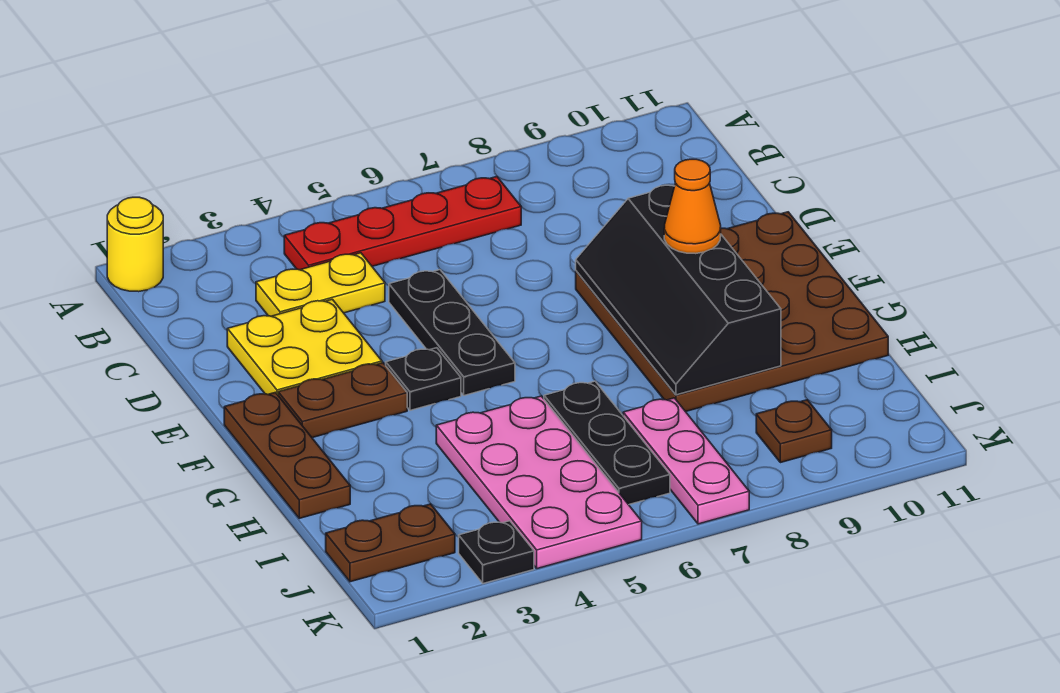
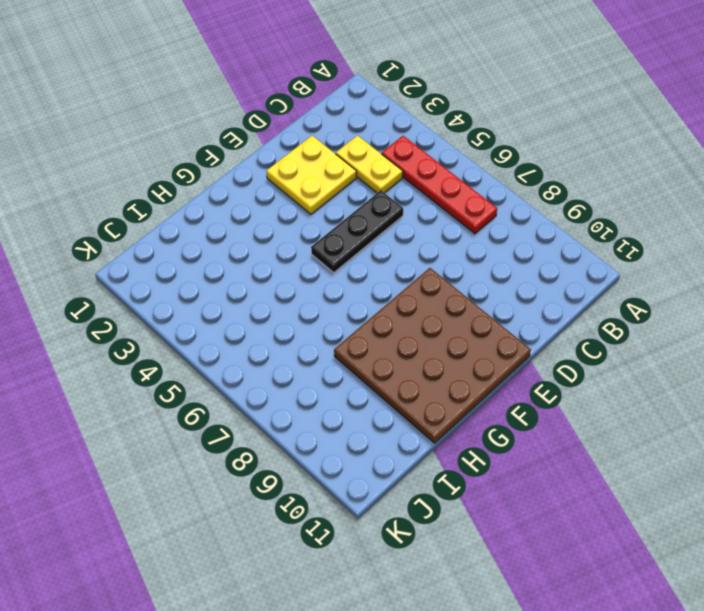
none -> yellow round brick A1 level 1
none -> brown plate F1:H1 level 1
none -> brown plate F2:F3 level 1

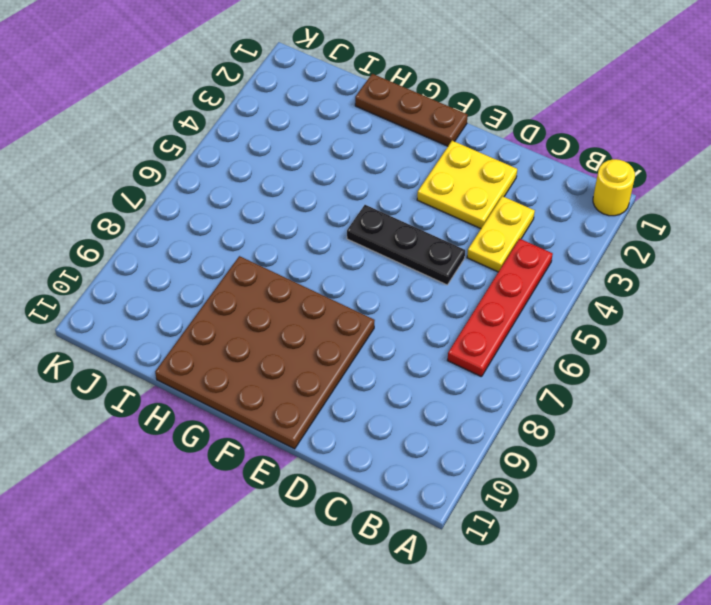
none -> brown plate F2:F3 level 1
none -> black plate F4 level 1
none -> pink plate H4:K5 level 1

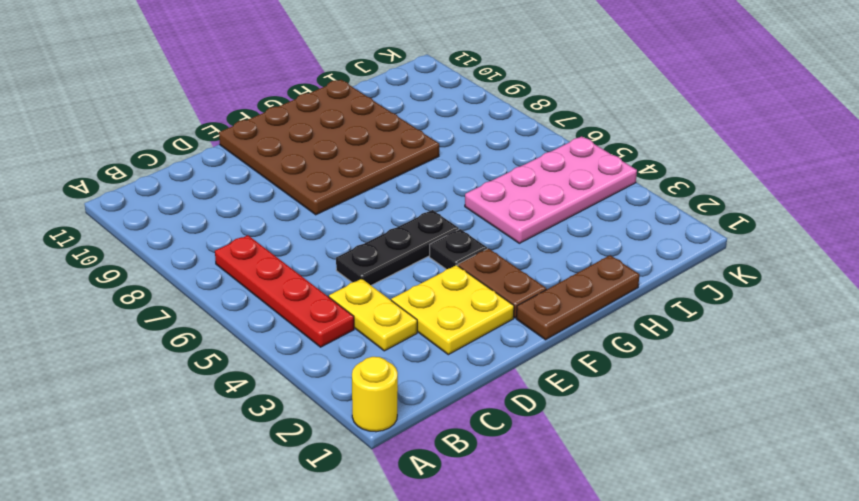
none -> black plate H6:J6 level 1
none -> pink plate I7:K7 level 1
none -> brown plate J1:J2 level 1

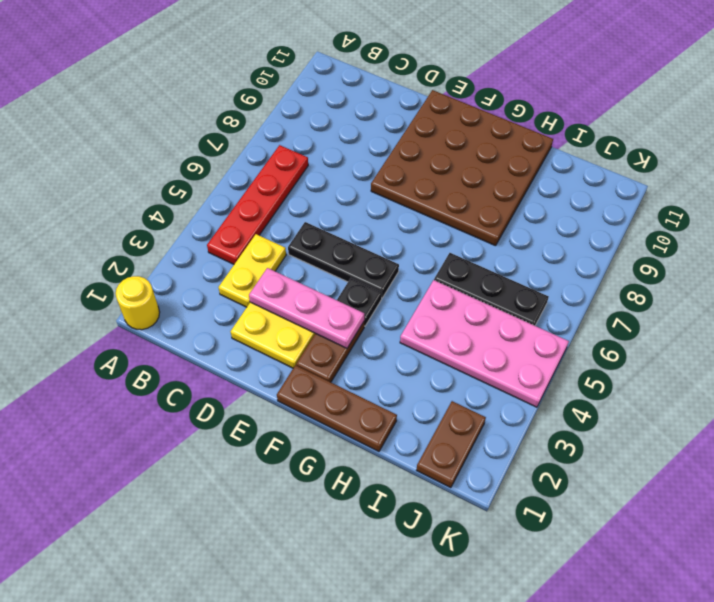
pink plate D3:F3 level 2 -> pink plate I7:K7 level 1
none -> brown plate J9 level 1
none -> black plate K3 level 1
none -> black slope E8:H9 level 2 top 9

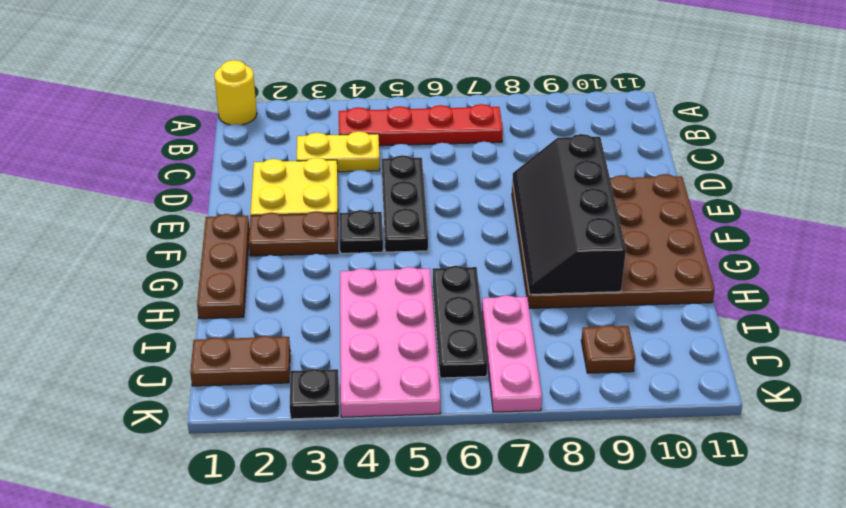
none -> orange cone F9 level 3

